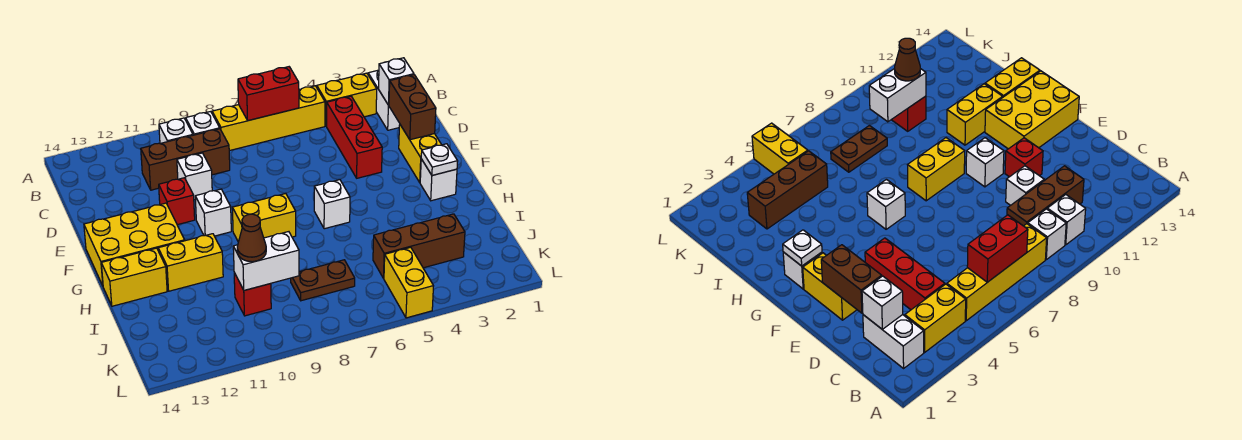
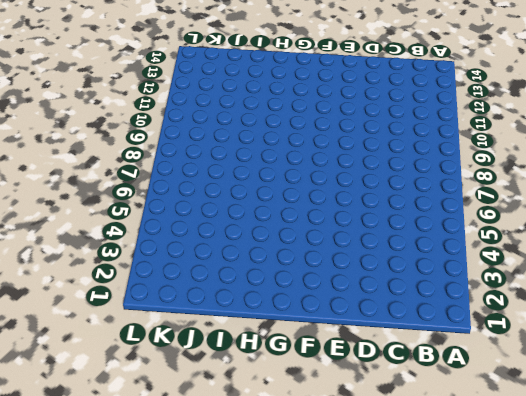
none -> white brick B2:C2 level 1
none -> yellow brick B3:B4 level 1
none -> yellow brick B5:B8 level 1

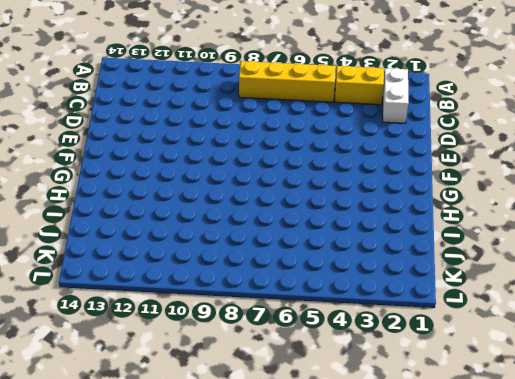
none -> white brick B9 level 1
none -> white brick B10 level 1
none -> red brick C4:E4 level 1

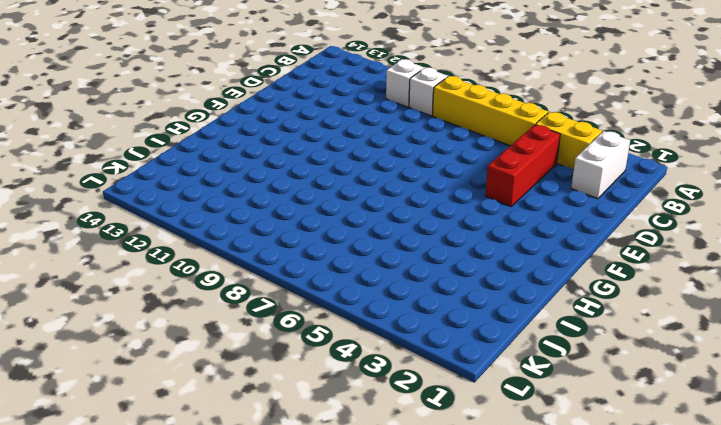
none -> brown brick C9:C11 level 1
none -> white brick D10 level 1
none -> yellow brick E2:F2 level 1

